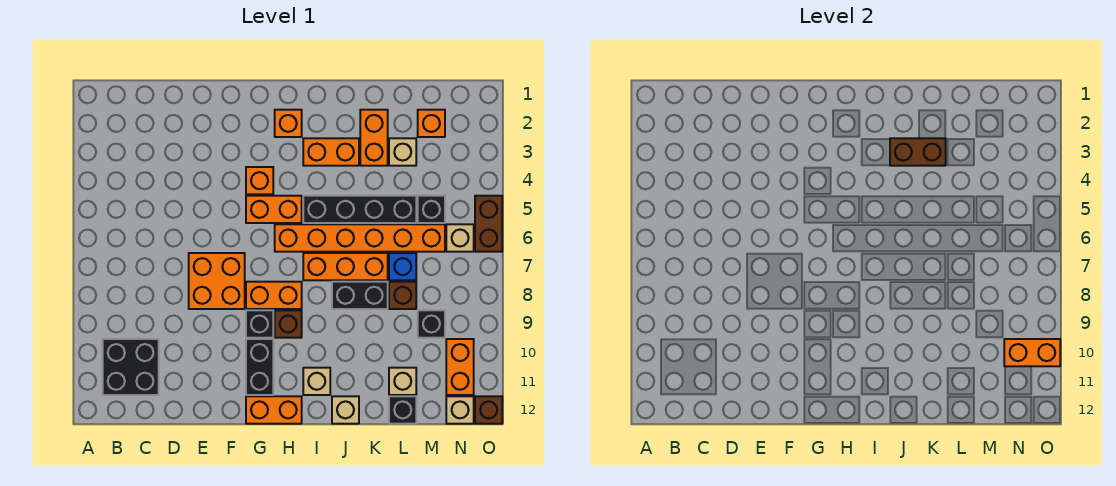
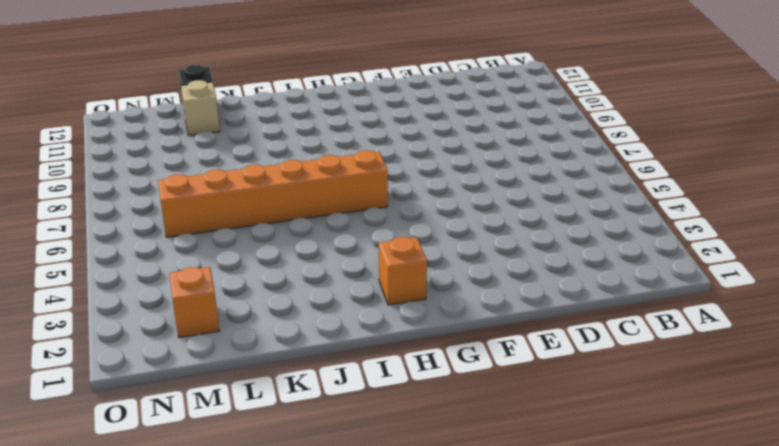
none -> black brick B10:C11 level 1
none -> orange brick E7:F8 level 1
none -> orange brick G4 level 1
none -> orange brick G5:H5 level 1

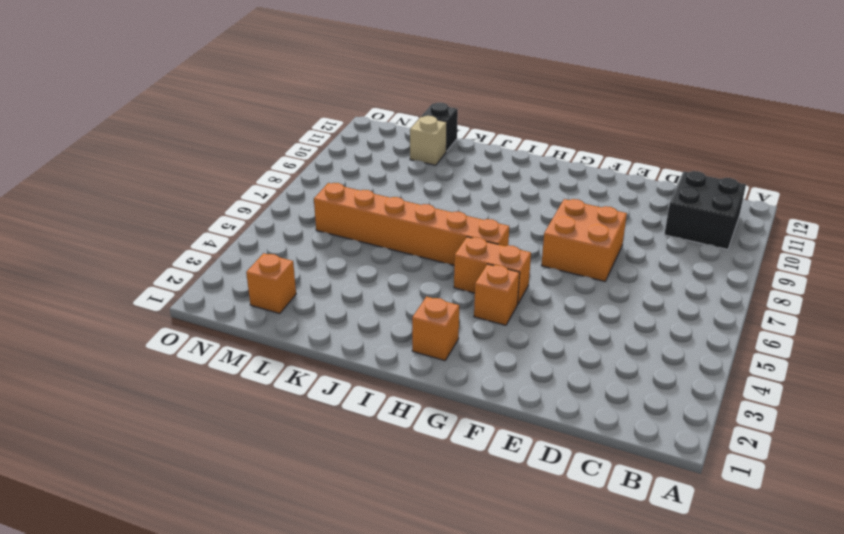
none -> orange brick G8:H8 level 1
none -> black brick G9 level 1
none -> black brick G10:G11 level 1
none -> orange brick G12:H12 level 1

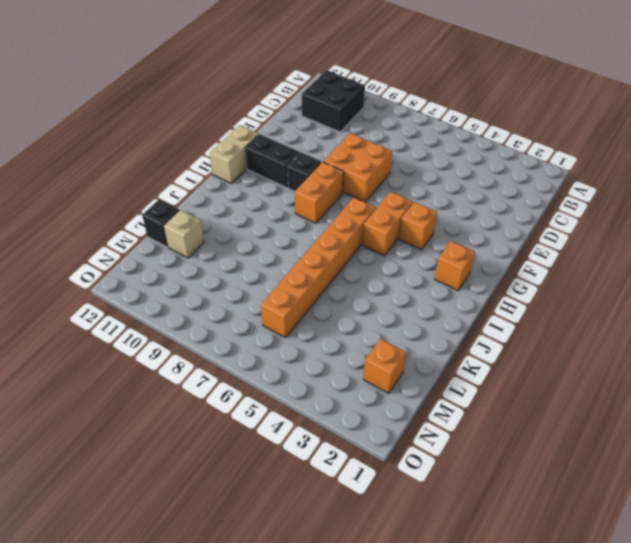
tan brick G12:H12 level 1 -> orange brick G12:H12 level 1
none -> brown brick H9 level 1
none -> orange brick I3:J3 level 1
none -> black brick I5:L5 level 1
none -> orange brick I7:K7 level 1

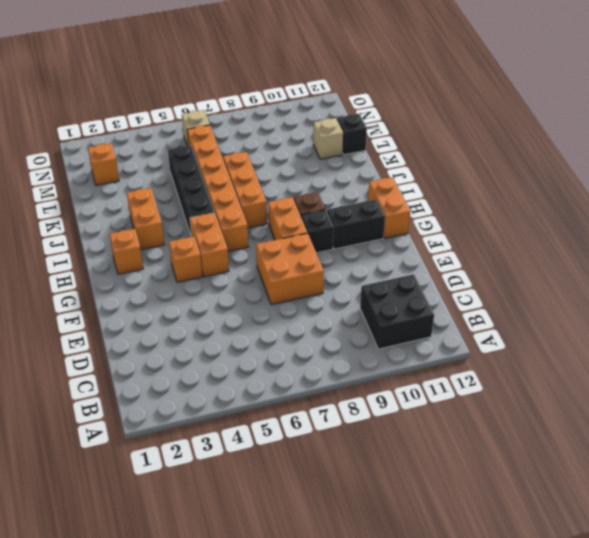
none -> tan brick I11 level 1
none -> black brick J8:K8 level 1
none -> tan brick J12 level 1
none -> orange brick K2:K3 level 1

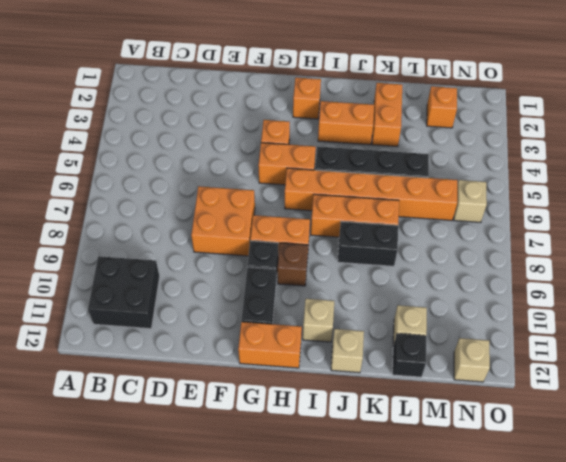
none -> tan brick L3 level 1
none -> blue brick L7 level 1
none -> brown brick L8 level 1
none -> black brick M5 level 1

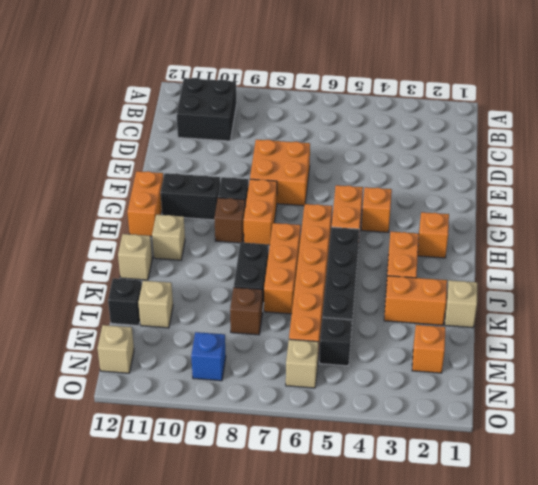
tan brick K1 level 1 -> tan brick L3 level 1
blue brick N9 level 1 -> blue brick L7 level 1
none -> black brick M9 level 1
none -> orange brick N10:N11 level 1
none -> brown brick O5:O6 level 1
none -> brown brick O12 level 1

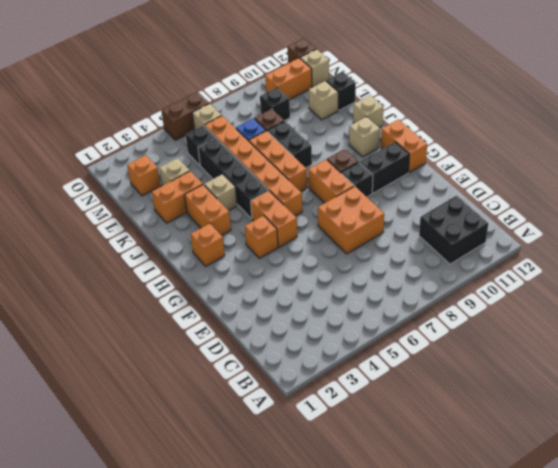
tan brick J4 level 1 -> none
none -> brown brick J3:K3 level 2
none -> orange brick N10:O10 level 2

